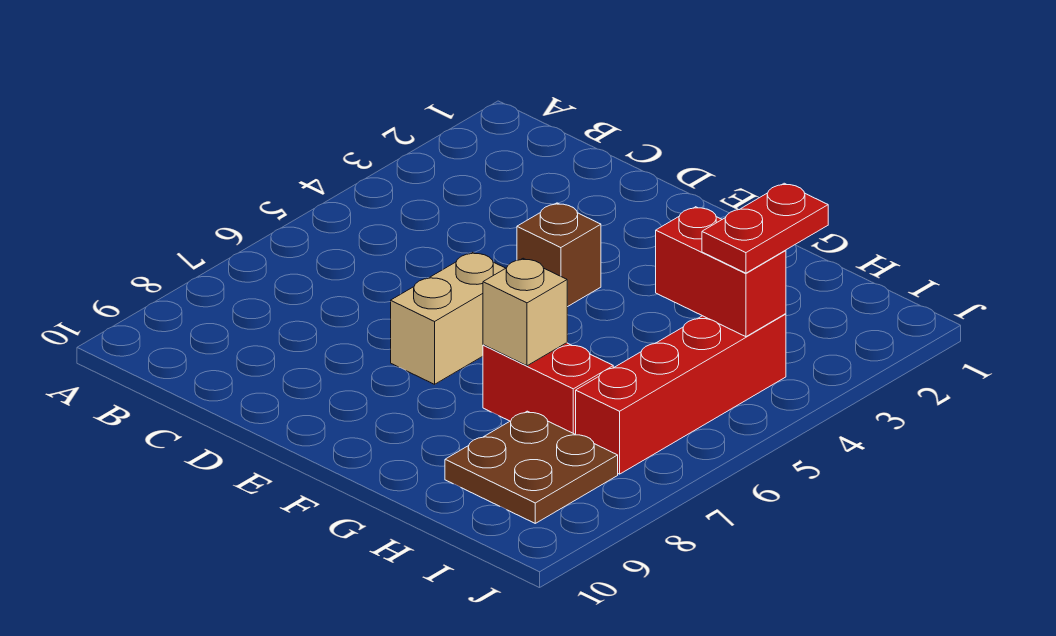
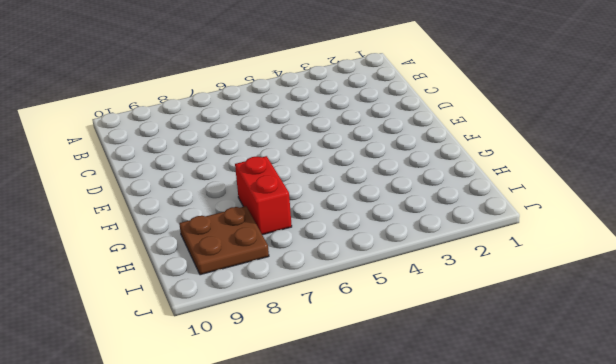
none -> brown brick E4 level 1
none -> tan brick E6:E7 level 1

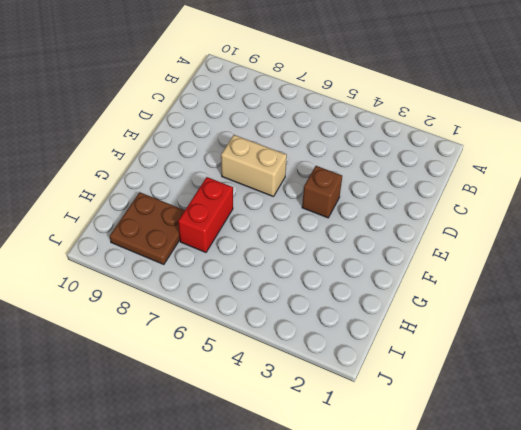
none -> red brick I4:I7 level 1
none -> tan brick G7 level 2

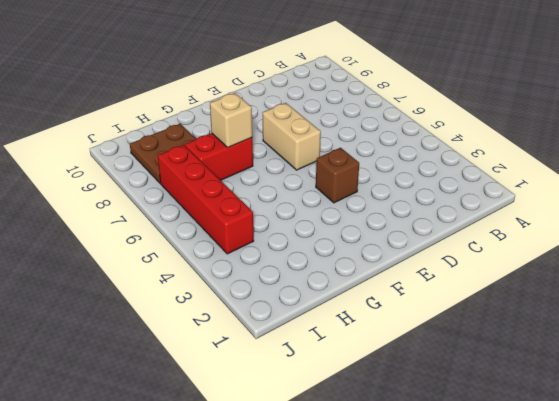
none -> red brick H4:I4 level 2
none -> red plate I3:I4 level 3

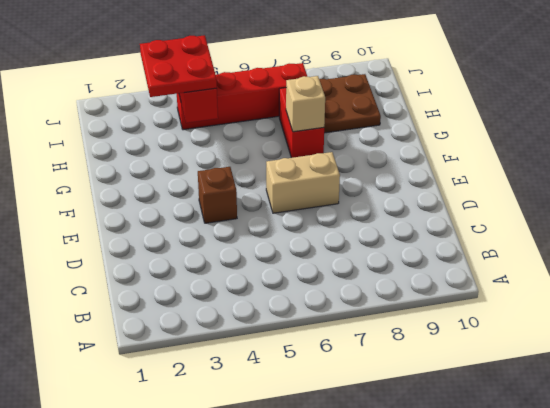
red plate H3:I4 level 3 -> red plate I3:I4 level 3

